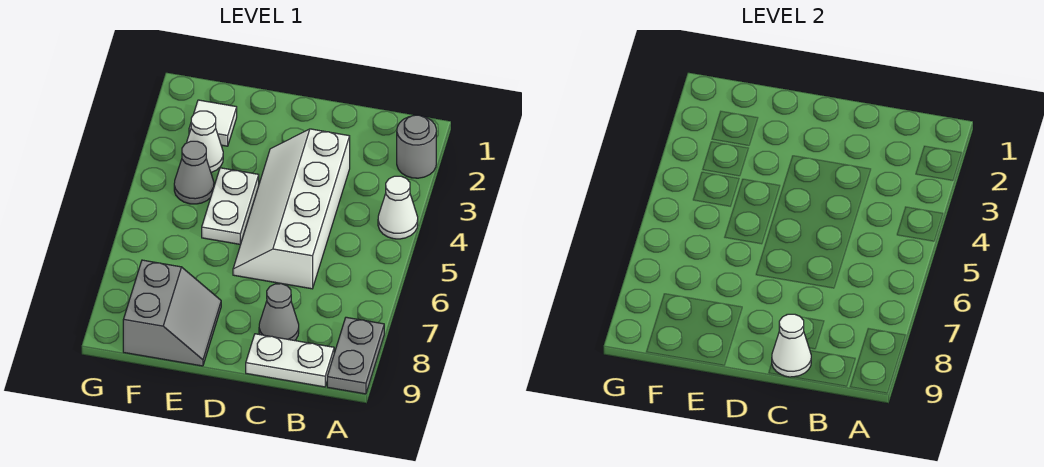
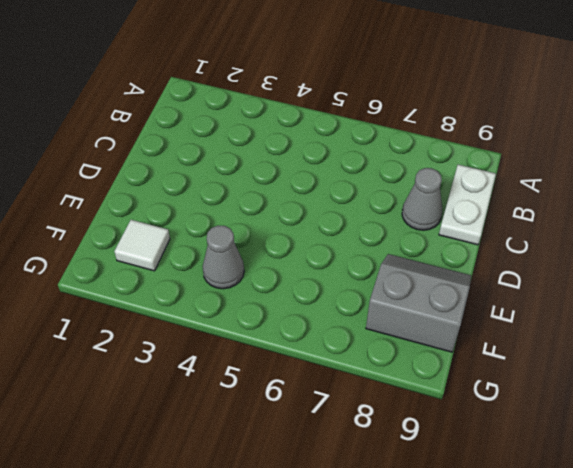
none -> grey round brick A2 level 1
none -> white cone A4 level 1
none -> grey plate A8:A9 level 1

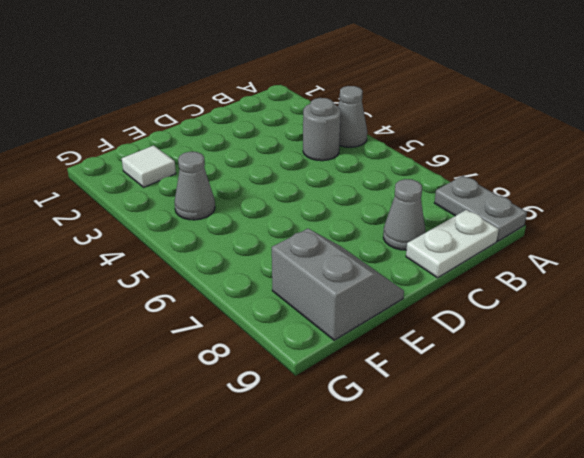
grey cone A4 level 1 -> white cone A4 level 1
grey round brick B4 level 1 -> grey round brick A2 level 1
none -> white slope C3:D6 level 1 top C
none -> white plate E4:E5 level 1
none -> white cone F3 level 1

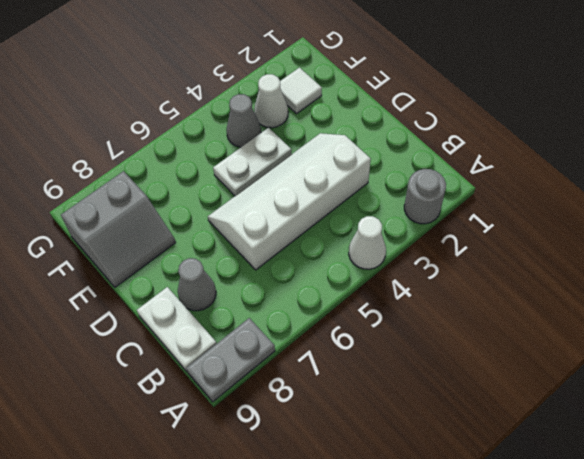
none -> white cone C9 level 2

